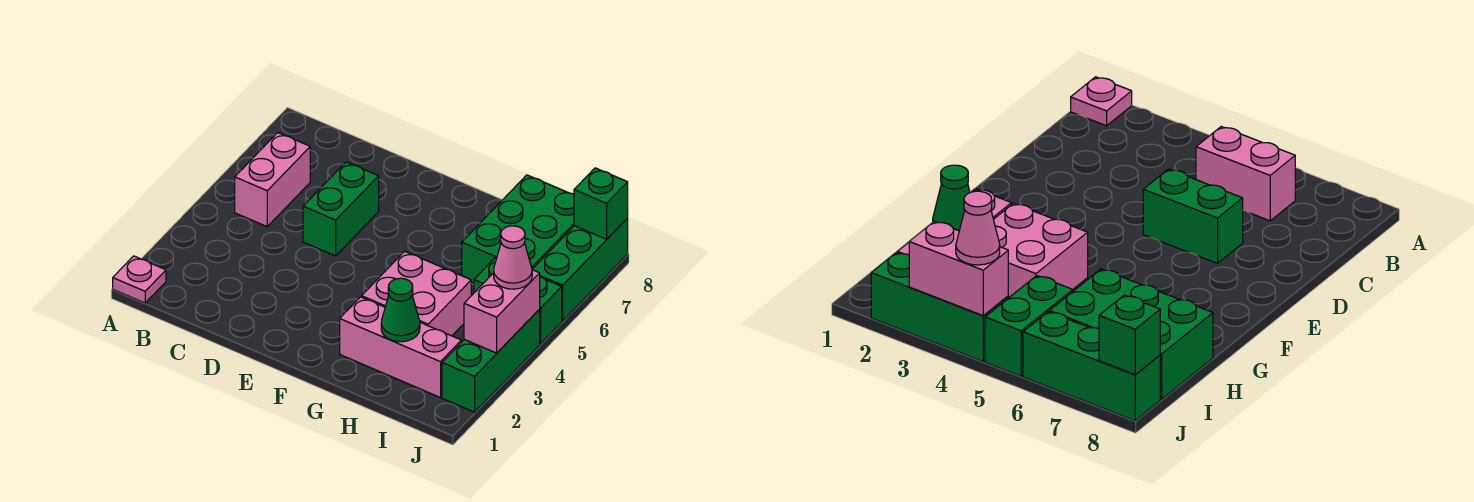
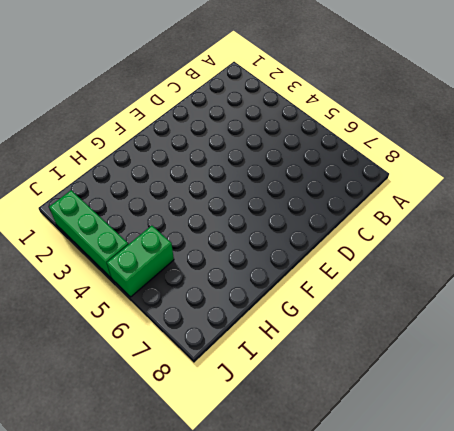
none -> pink plate A1 level 1
none -> pink brick B5:B6 level 1
none -> green brick D5:D6 level 1

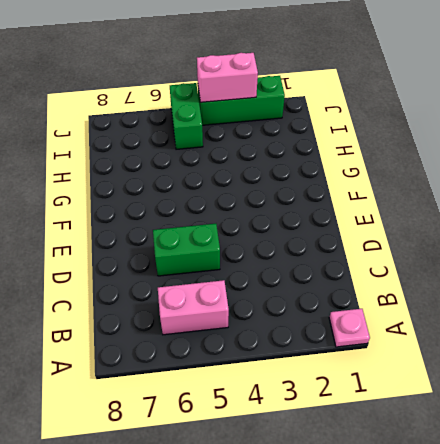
none -> pink brick G2:I2 level 1
none -> pink brick G3:H4 level 1
none -> green brick H6:I8 level 1

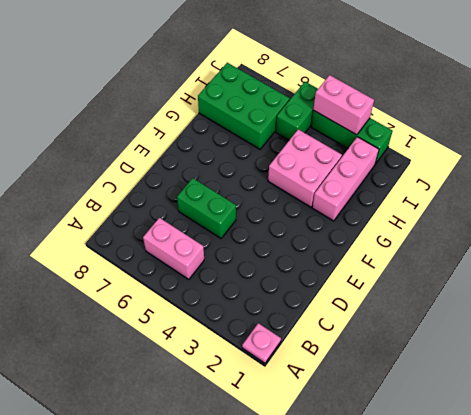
none -> green brick J6:J8 level 1
none -> green cone H2 level 2
none -> green brick J8 level 2

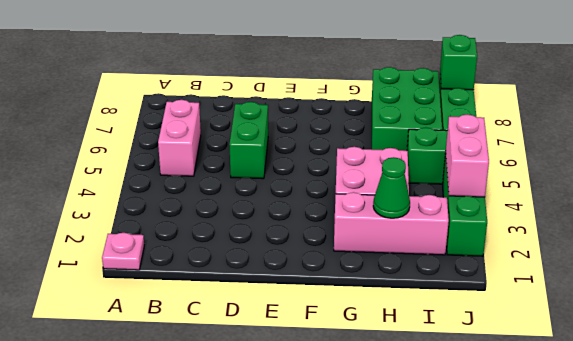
none -> pink cone J4 level 3

